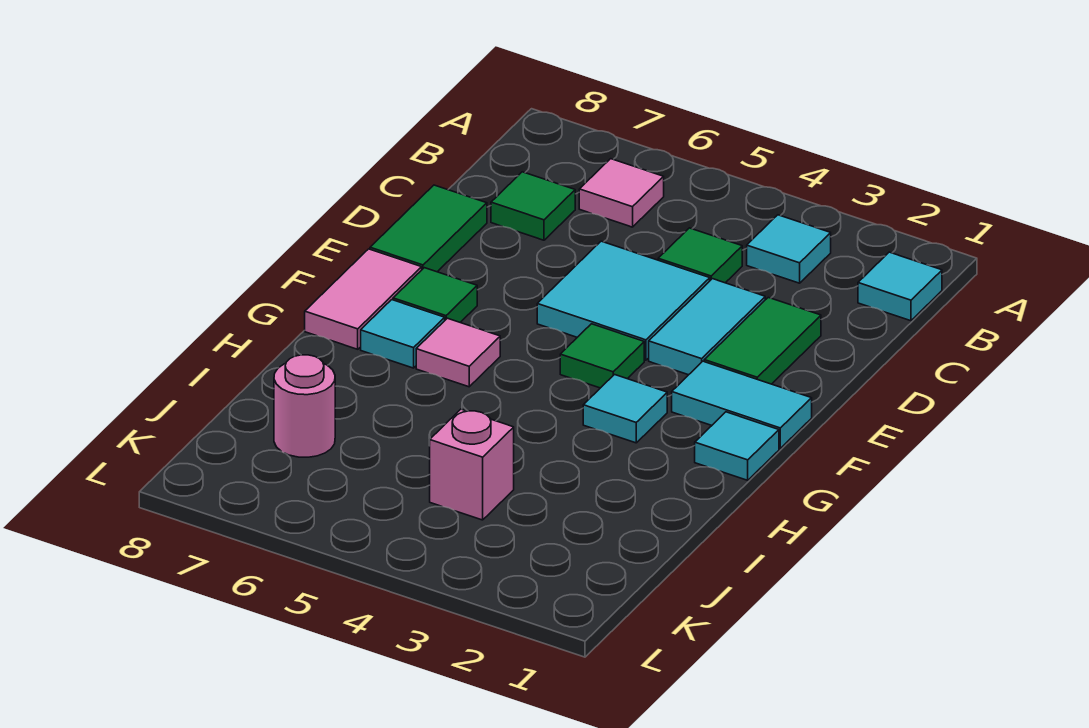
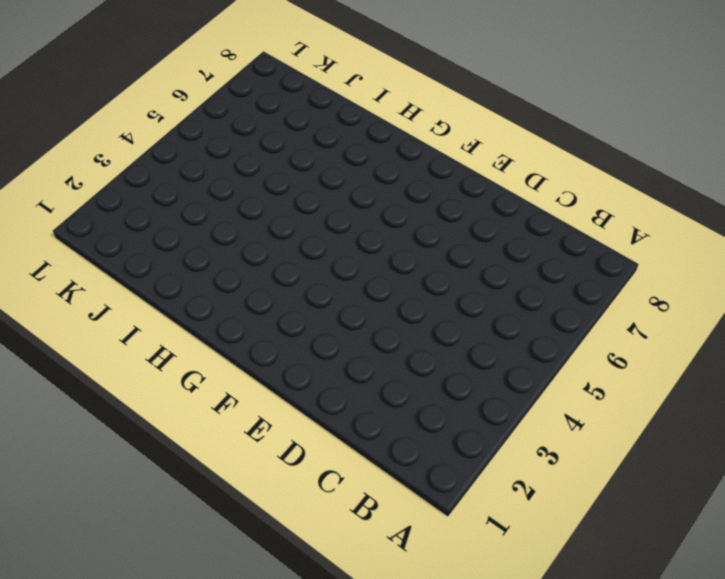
none -> cyan tile B1 level 1
none -> cyan tile B3 level 1
none -> pink tile B6 level 1

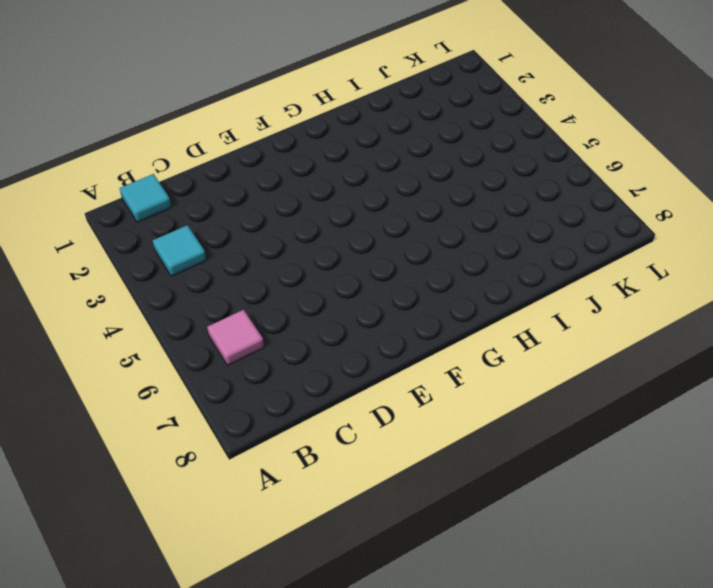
none -> green tile C4 level 1
none -> green tile C7 level 1
none -> green tile D2:E2 level 1

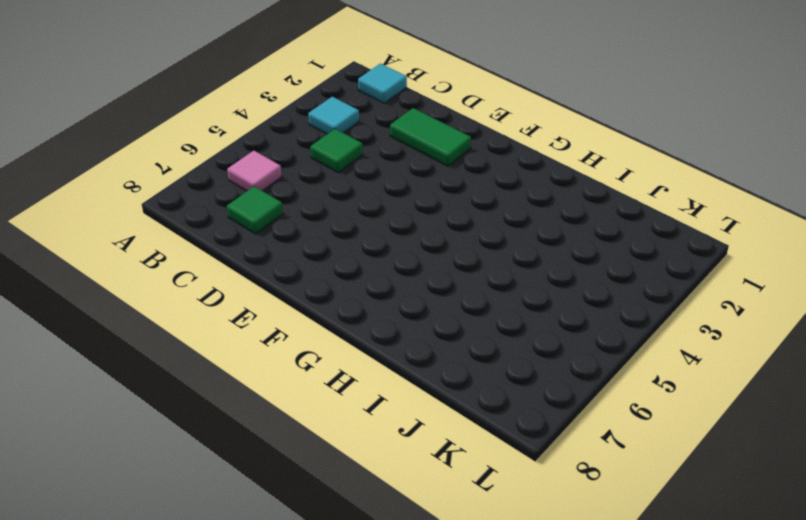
none -> cyan tile D3:E3 level 1
none -> cyan tile D4:E5 level 1
none -> green tile D8:E8 level 1

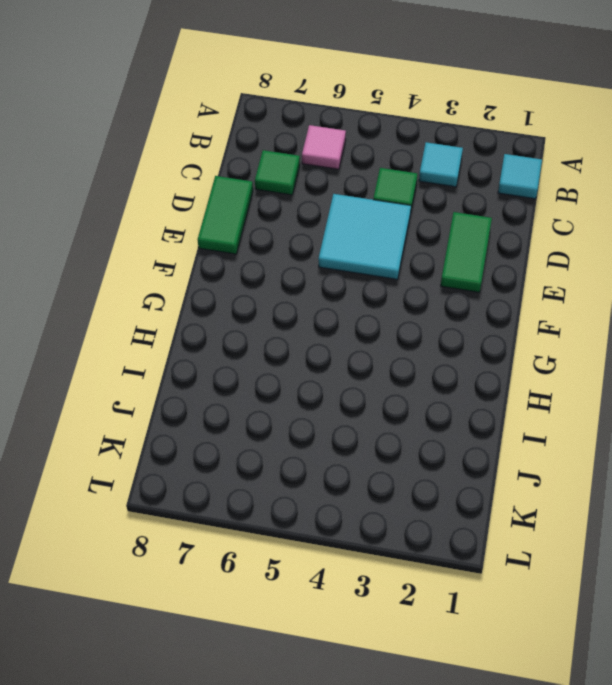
none -> cyan tile D3:E3 level 1
none -> cyan tile F1:F2 level 1
none -> green tile F4 level 1

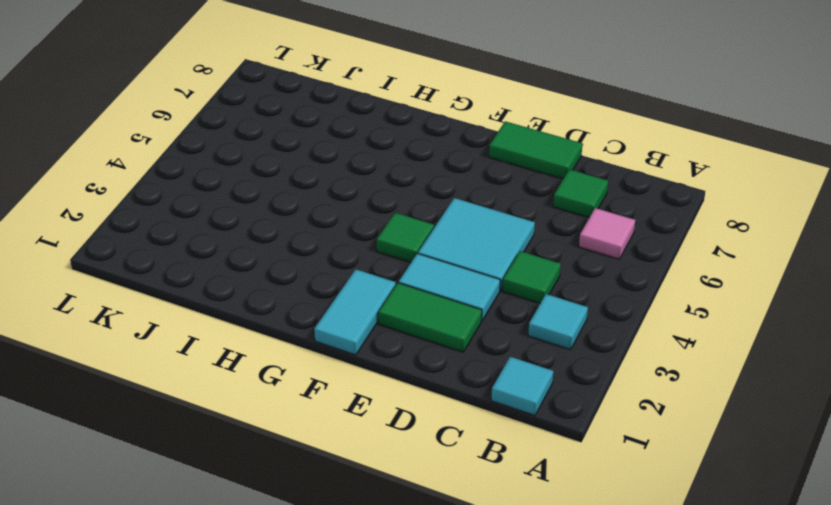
none -> green tile F7 level 1
none -> pink tile F8:G8 level 1
none -> cyan tile G1 level 1

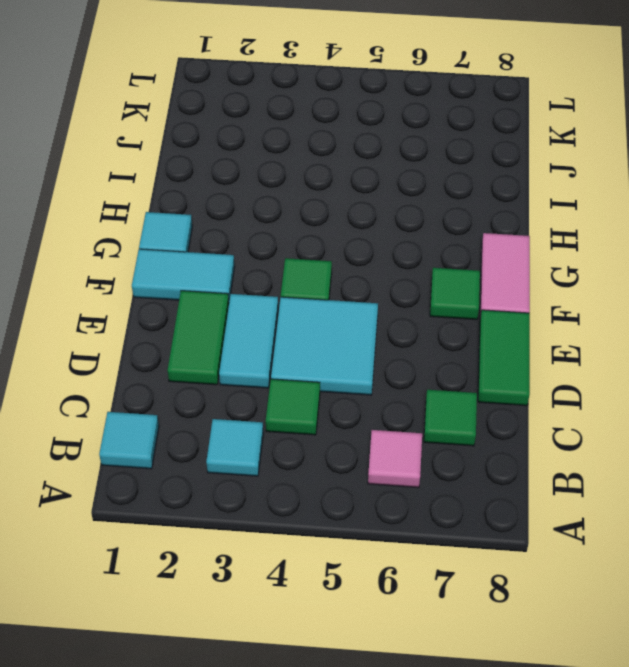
none -> cyan tile G3 level 1
none -> pink tile G6 level 1
none -> cyan tile G7 level 1

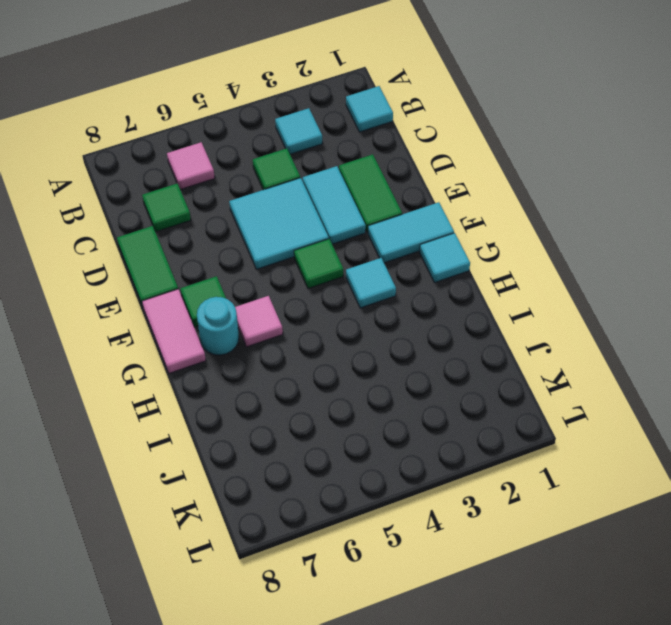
cyan round brick G7 level 1 -> cyan tile G7 level 1
none -> pink brick J4 level 1
none -> pink round brick J7 level 1

